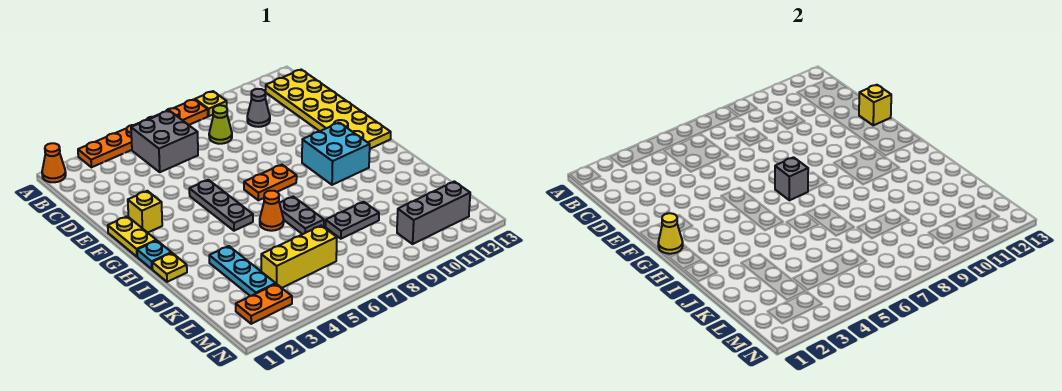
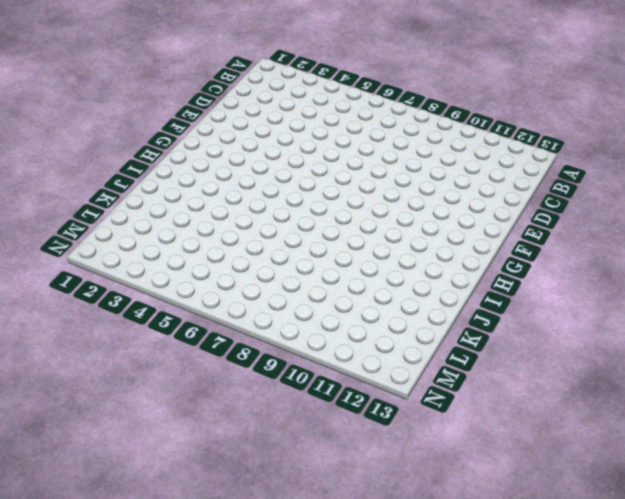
none -> orange cone A1 level 1
none -> orange plate A3:A8 level 1
none -> yellow plate A9 level 1

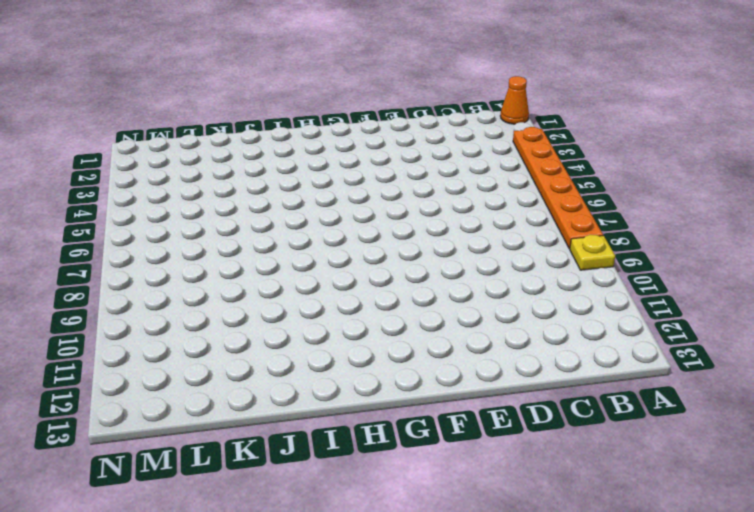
none -> grey brick B5:C6 level 1
none -> yellow plate B12:G13 level 1
none -> lime cone C8 level 1

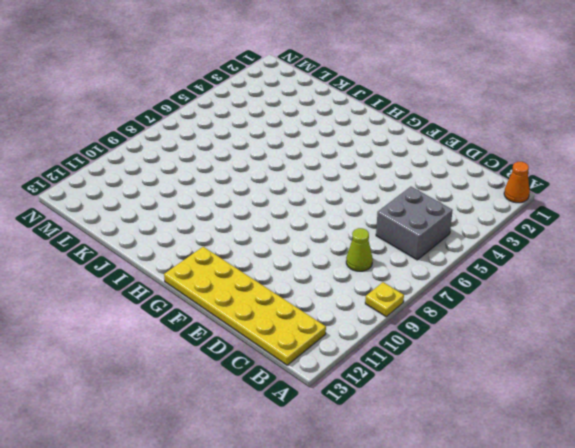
none -> orange plate A3:A8 level 1
none -> grey cone C10 level 1
none -> yellow plate F1:G1 level 1

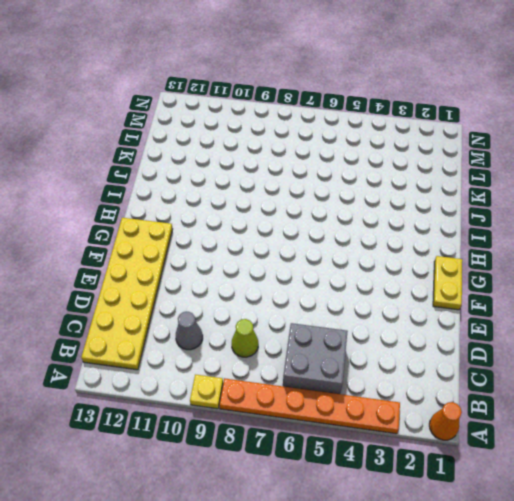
none -> yellow brick F2 level 1
none -> grey plate F5:H5 level 1
none -> orange plate G7:G8 level 1

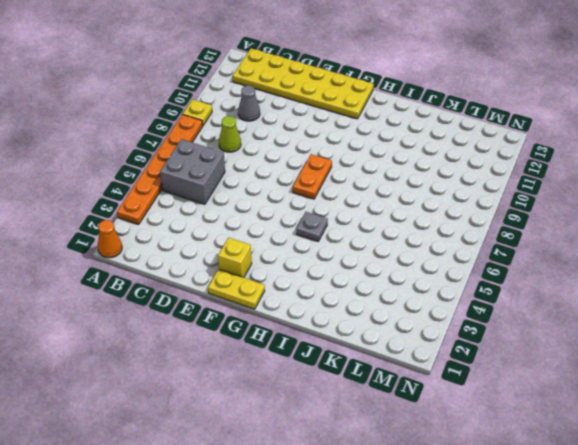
grey plate H5 level 1 -> grey plate F5:H5 level 1
none -> cyan brick G10:H11 level 1
none -> cyan plate H1 level 1
none -> yellow plate I1 level 1

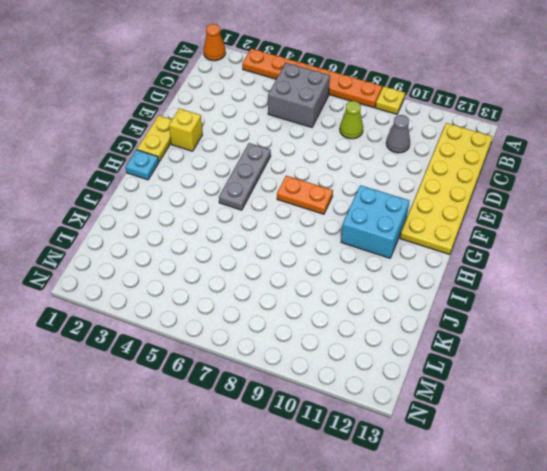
none -> yellow plate I1 level 1
none -> orange cone I6 level 1
none -> grey plate I7:J7 level 1

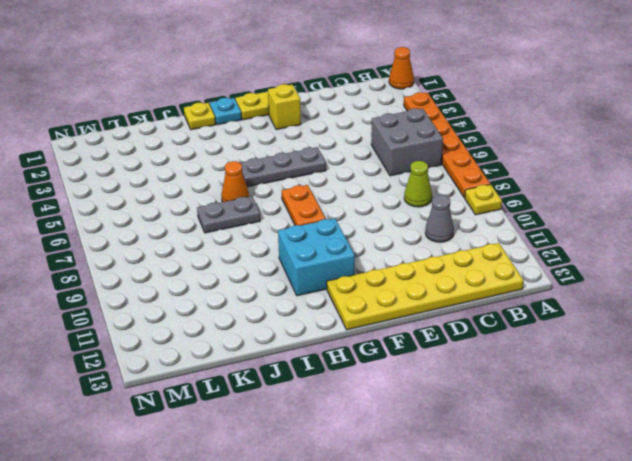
none -> cyan plate J3:L3 level 1
none -> grey plate K8:K9 level 1
none -> yellow brick L4:L6 level 1

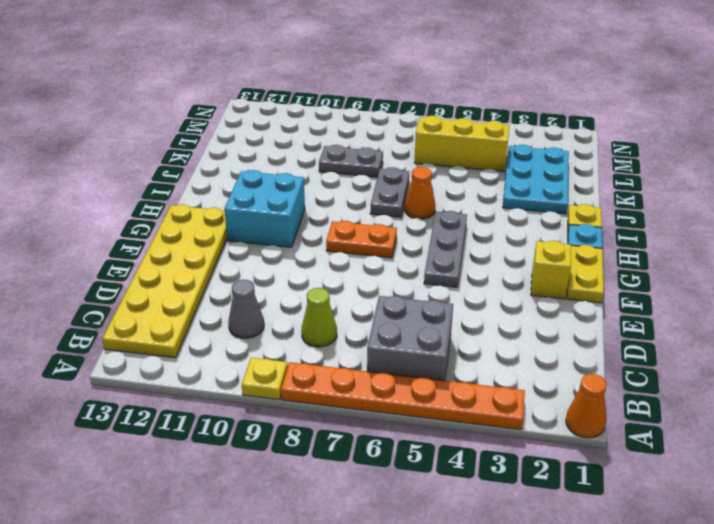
cyan plate J2:L3 level 1 -> cyan plate J3:L3 level 1
none -> orange plate M2:M3 level 1
none -> grey brick M10:M12 level 1
none -> yellow brick E13 level 2

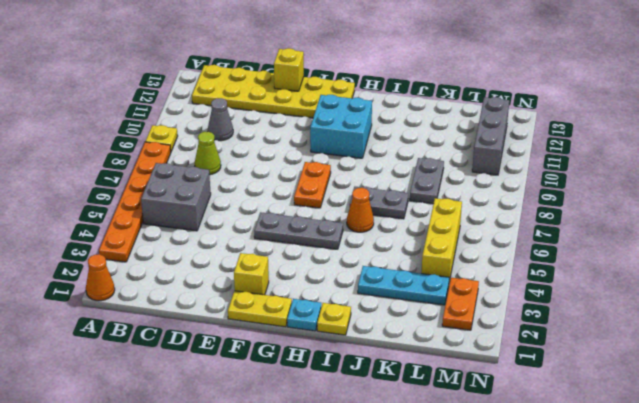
none -> yellow cone G1 level 2
none -> grey brick G7 level 2

